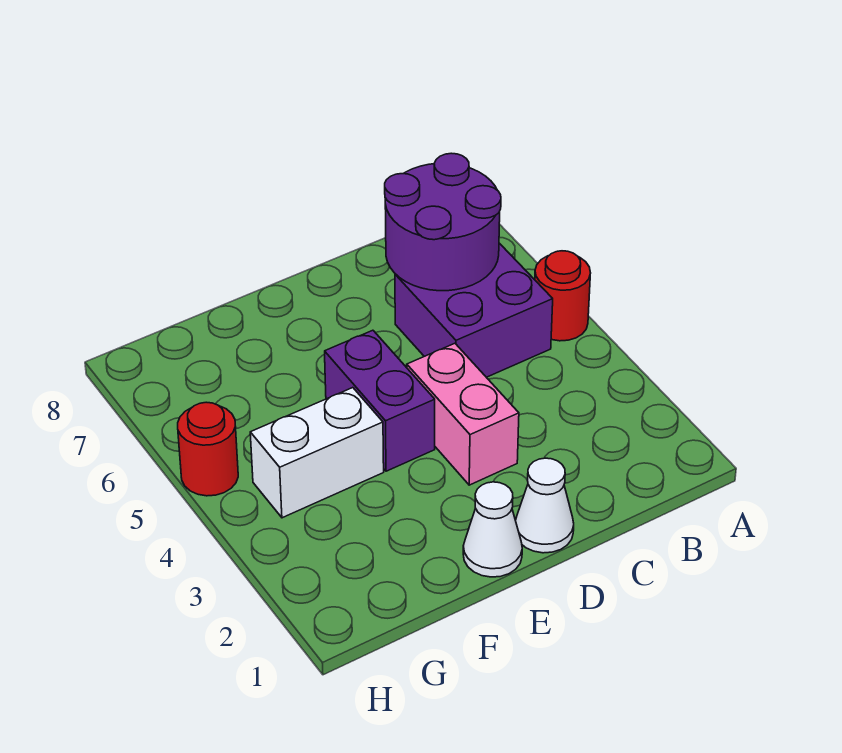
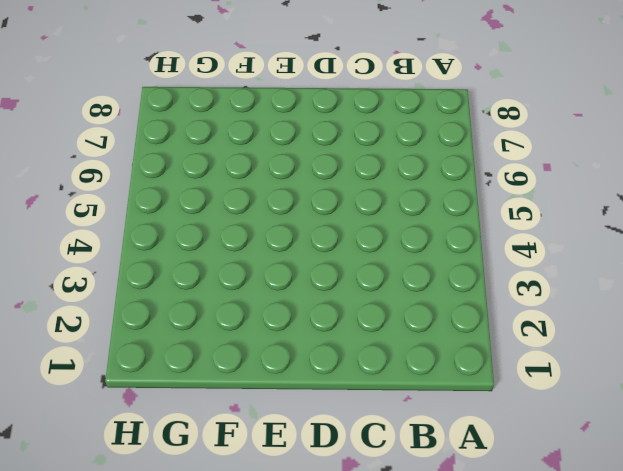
none -> red round brick A5 level 1
none -> purple brick B5:C6 level 1

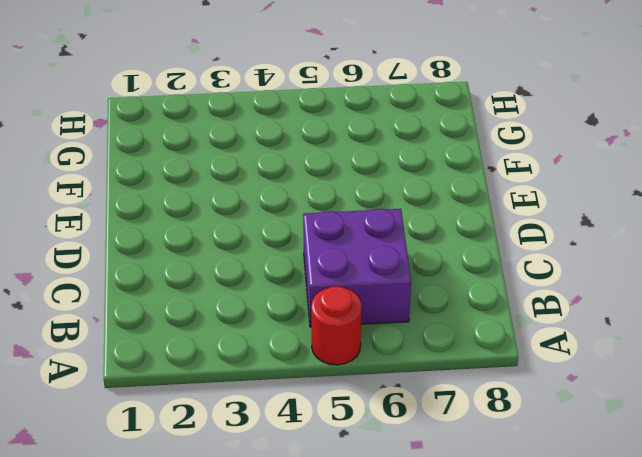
none -> white cone D1 level 1
none -> pink brick D3:D4 level 1

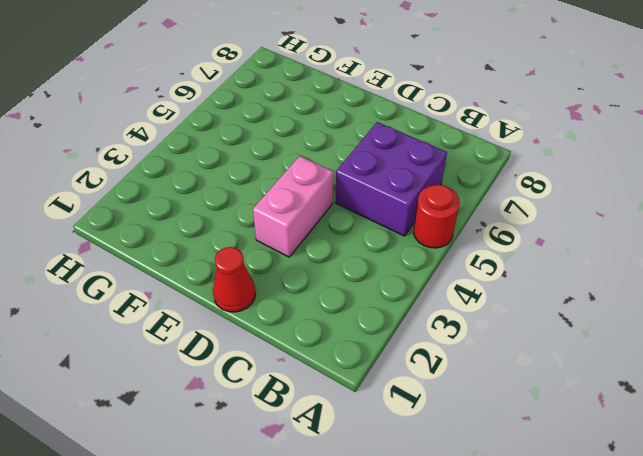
red cone D1 level 1 -> white cone D1 level 1
none -> white cone E1 level 1
none -> purple brick E4:E5 level 1

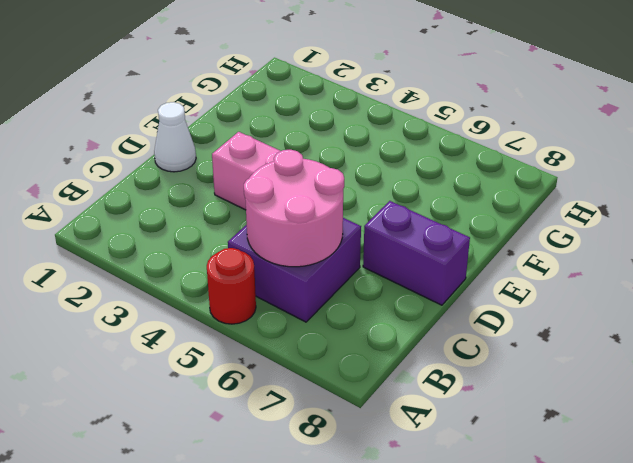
pink round brick B5:C6 level 2 -> purple round brick B6:C7 level 2
purple brick D7:D8 level 1 -> purple brick E4:E5 level 1
none -> white cone E1 level 1
none -> white brick F4:G4 level 1

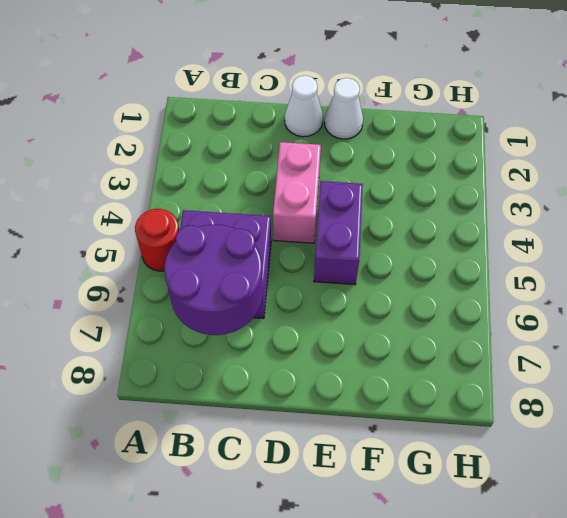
none -> white brick F4:G4 level 1
none -> red round brick H5 level 1

